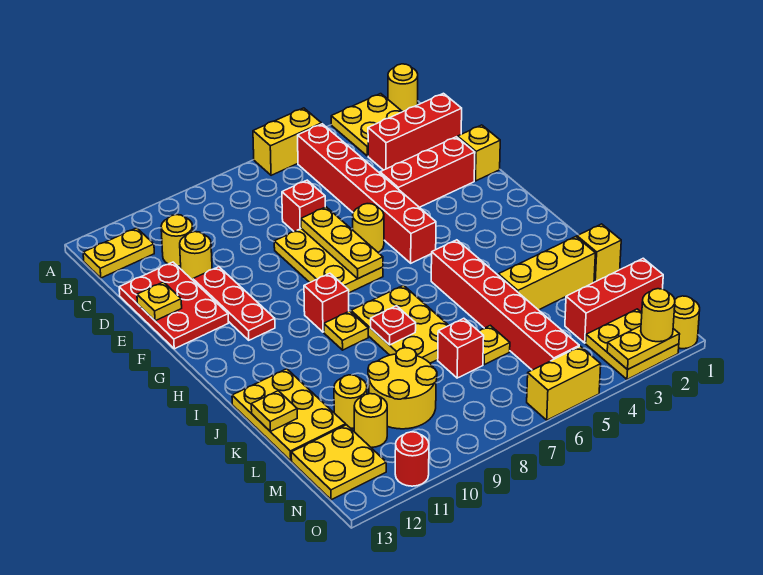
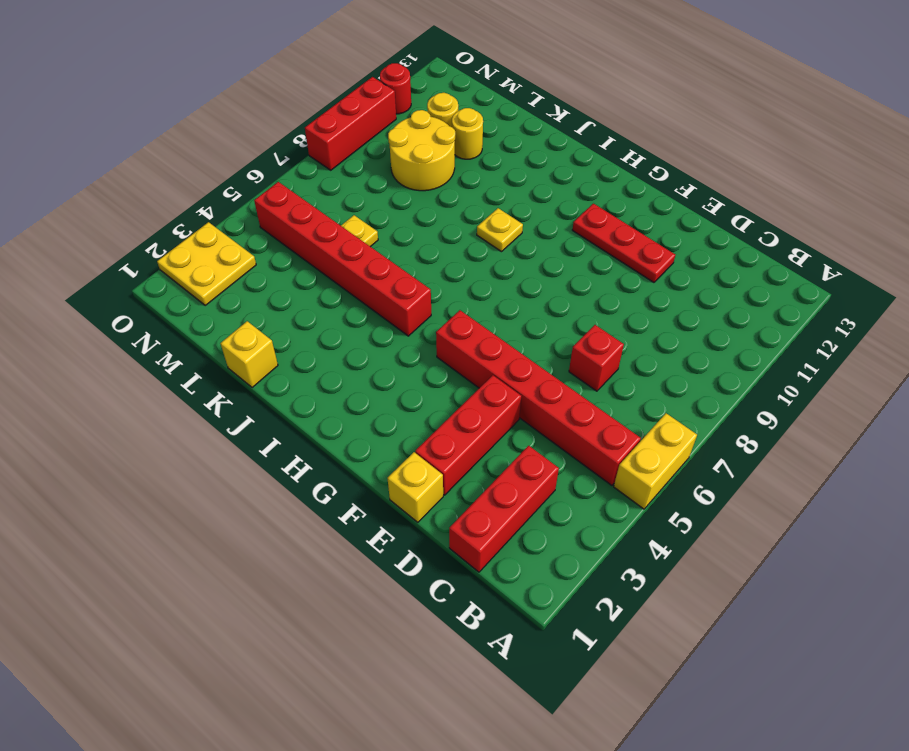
red brick O8:O10 level 1 -> red brick M1:M3 level 1
none -> yellow round brick A1 level 1
none -> yellow plate A2:B3 level 1
none -> yellow plate B12:B13 level 1
none -> yellow round brick C11 level 1

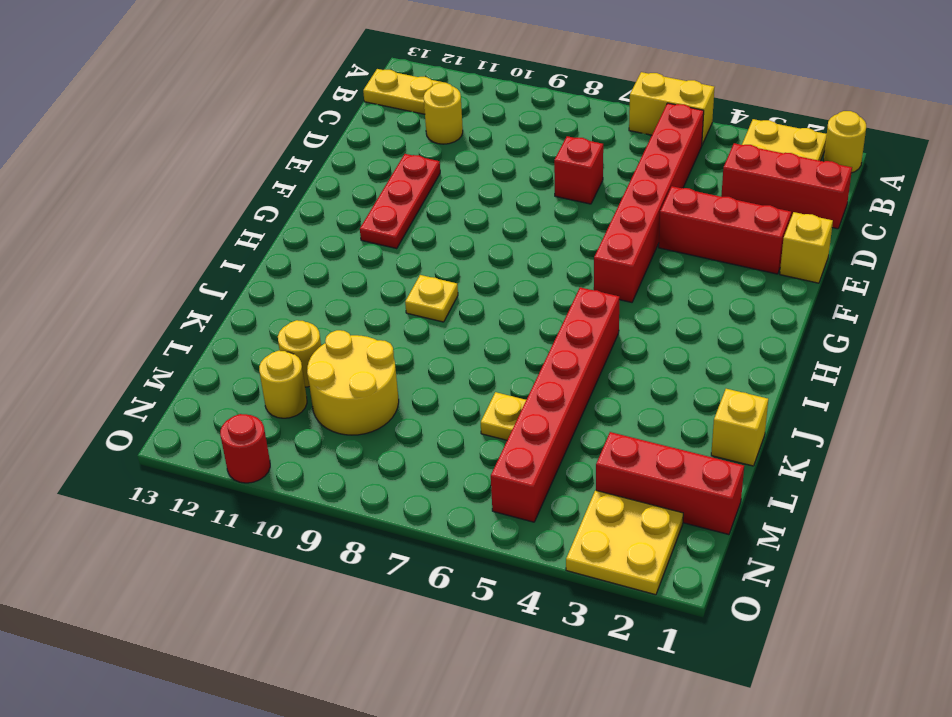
none -> yellow round brick D11 level 1
none -> red plate D12:F13 level 1
none -> yellow plate E7:G8 level 1
none -> yellow round brick F6 level 1

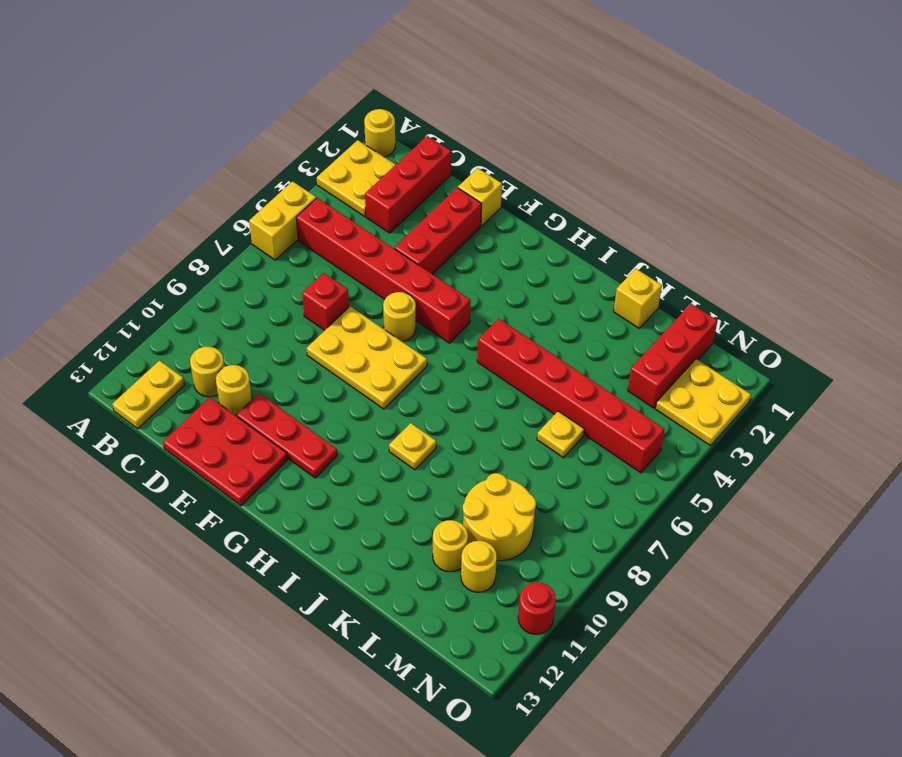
none -> red brick H9 level 1
none -> yellow plate I7:K8 level 1
none -> yellow plate J12:L13 level 1
none -> yellow brick K2:K4 level 1

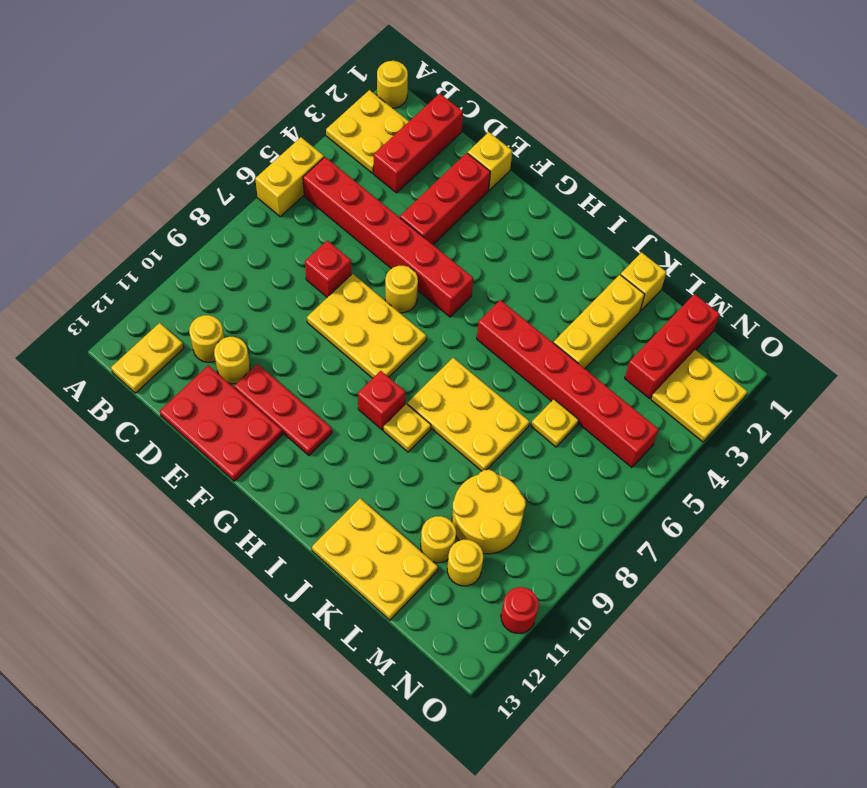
none -> red brick L7 level 1
none -> yellow plate M12:N13 level 1
none -> yellow round brick O1 level 1
none -> yellow brick O5:O6 level 1

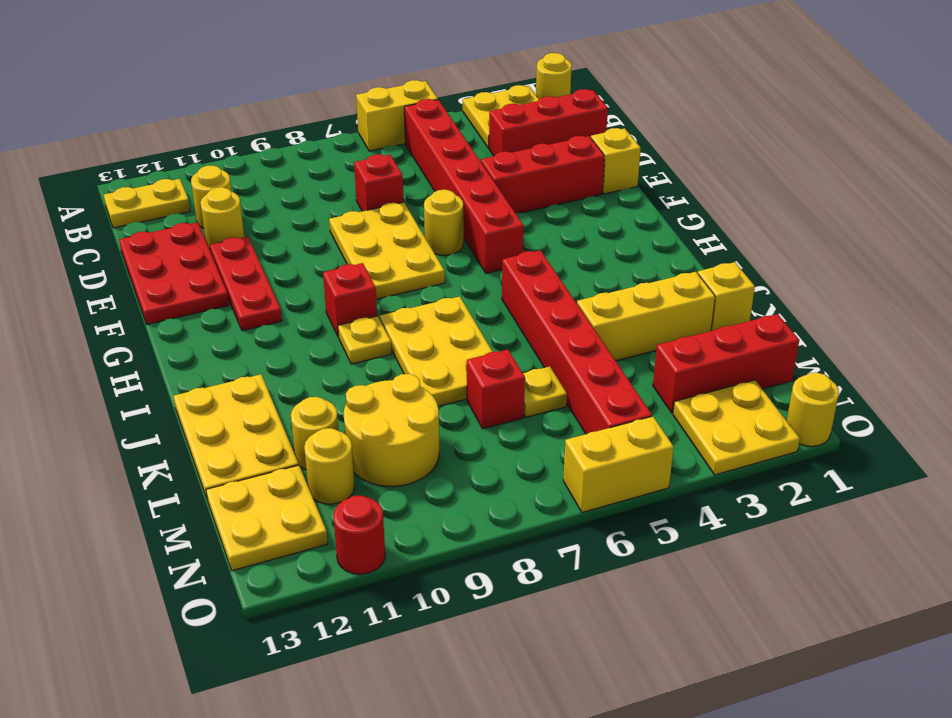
none -> yellow plate E7:G7 level 2
none -> yellow plate E13 level 2
none -> red plate J8 level 2
none -> yellow plate K13 level 2

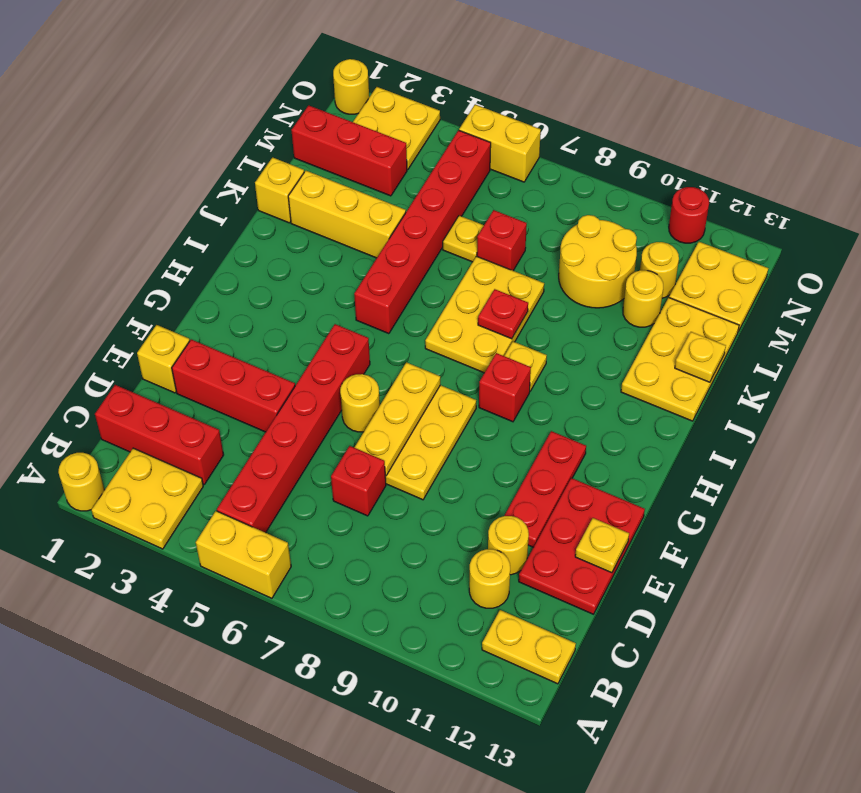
none -> yellow plate O2:O3 level 2
none -> yellow round brick O2 level 3

